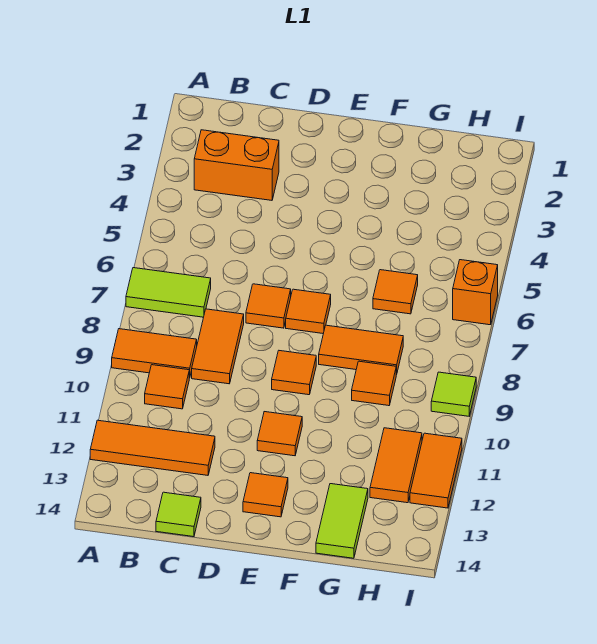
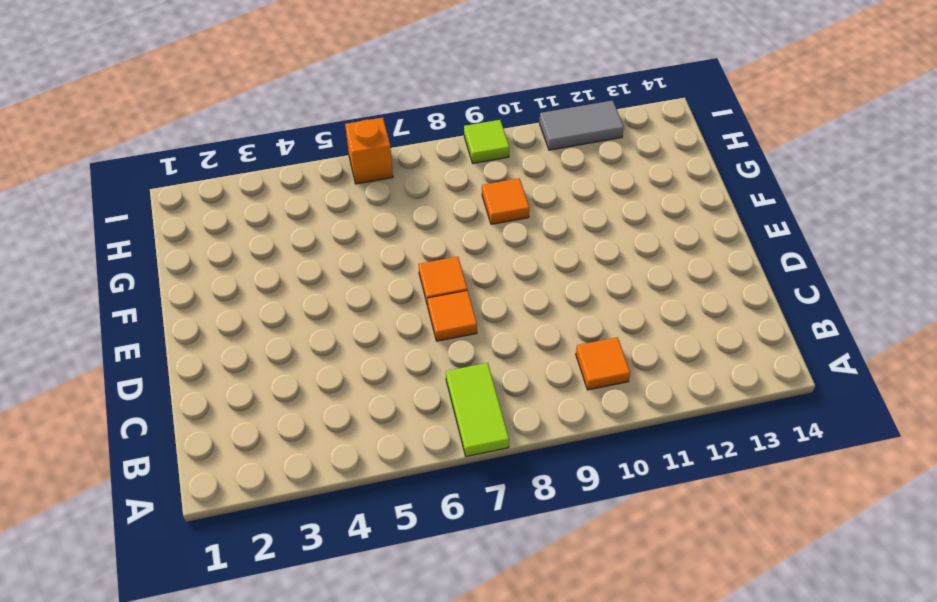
grey tile I11:I12 level 1 -> orange tile I11:I12 level 1
none -> orange tile A9:B9 level 1
none -> orange tile A12:C12 level 1
none -> orange brick B3:C3 level 1

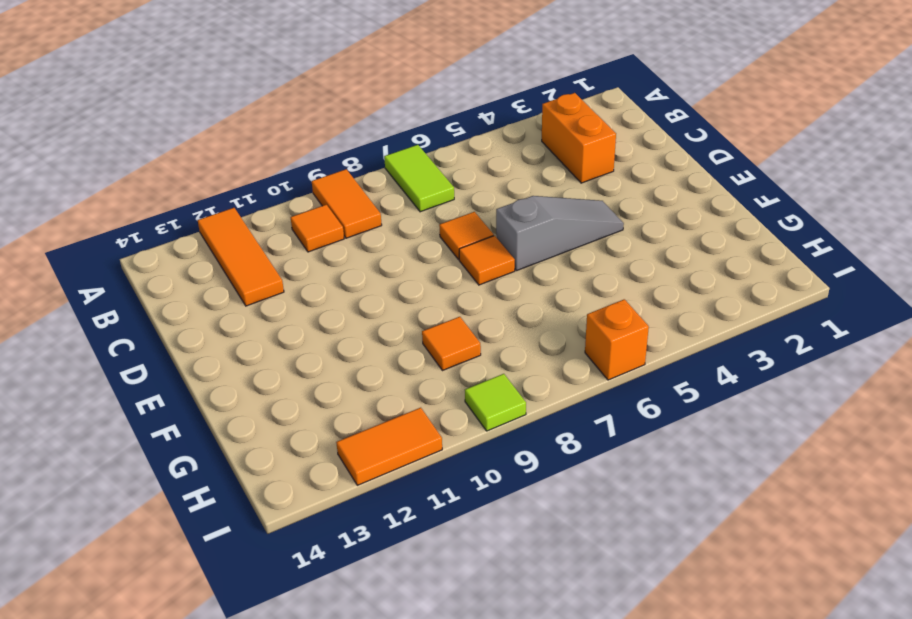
grey slope E4:E6 level 1 top 6 -> none
none -> orange tile C8:C9 level 1
none -> lime tile C14 level 1
none -> orange tile E9 level 1

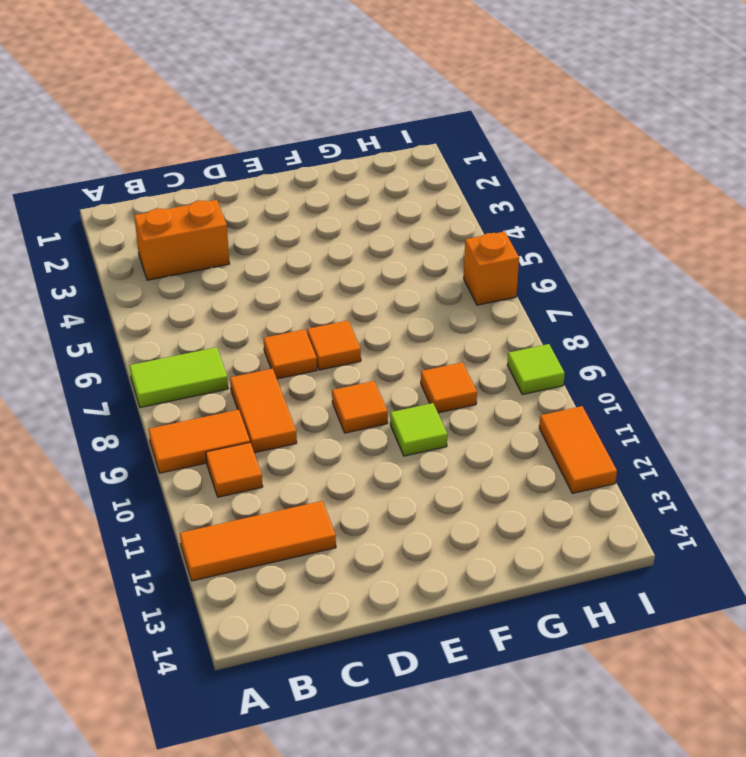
lime tile F10 level 1 -> lime tile C14 level 1
none -> orange tile E11 level 1
none -> orange tile E13 level 1
none -> orange tile F8:G8 level 1

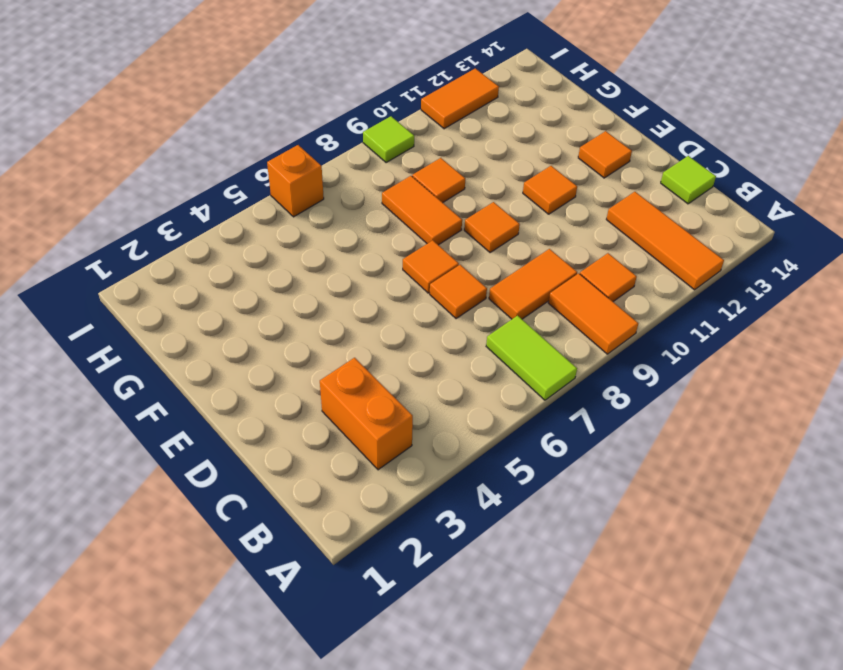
none -> orange tile G6 level 1
none -> lime tile G13:G14 level 1
none -> orange tile H11:H12 level 1

